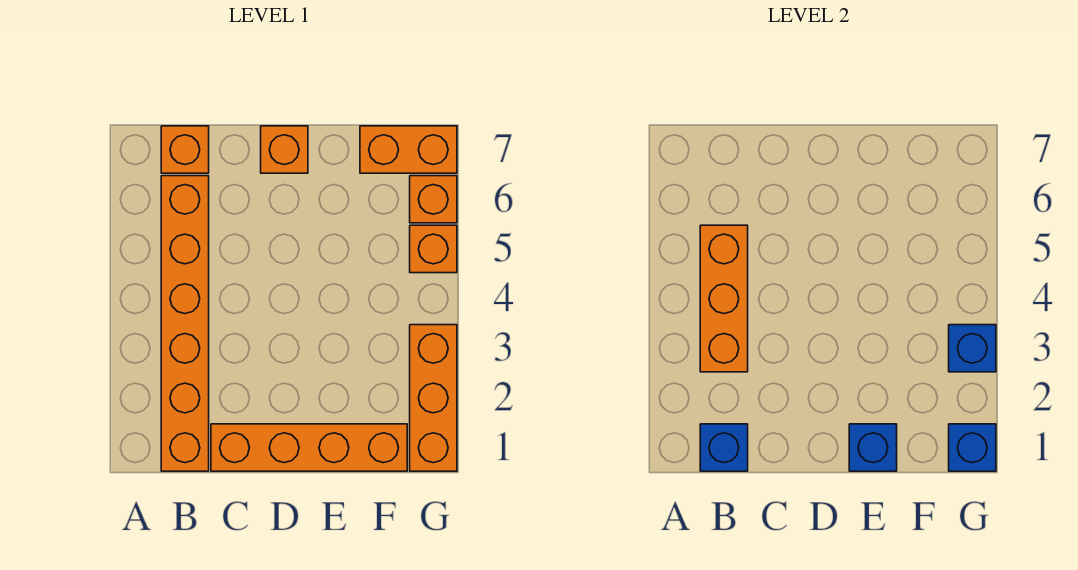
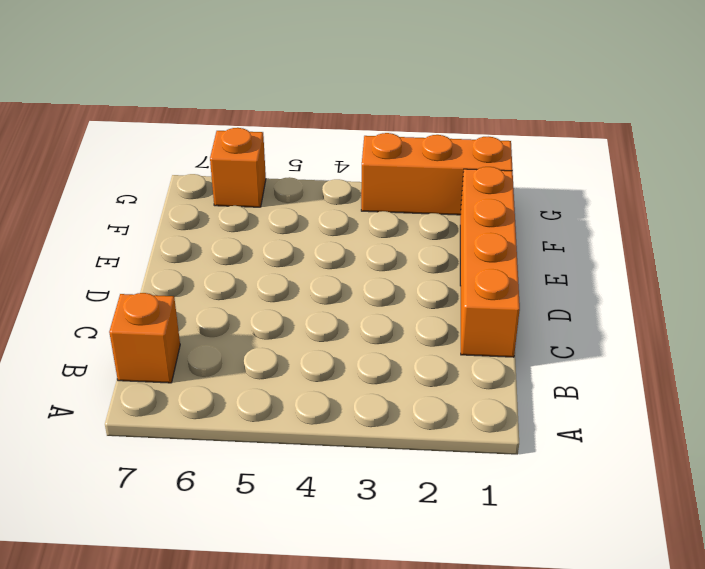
none -> orange brick B1:B6 level 1
none -> orange brick D7 level 1
none -> orange brick F7:G7 level 1

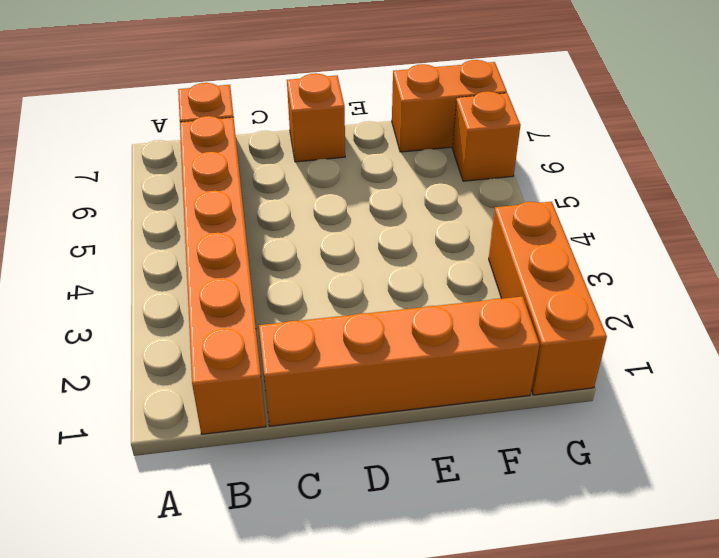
none -> orange brick G5 level 1
none -> blue brick B1 level 2
none -> orange brick B3:B5 level 2

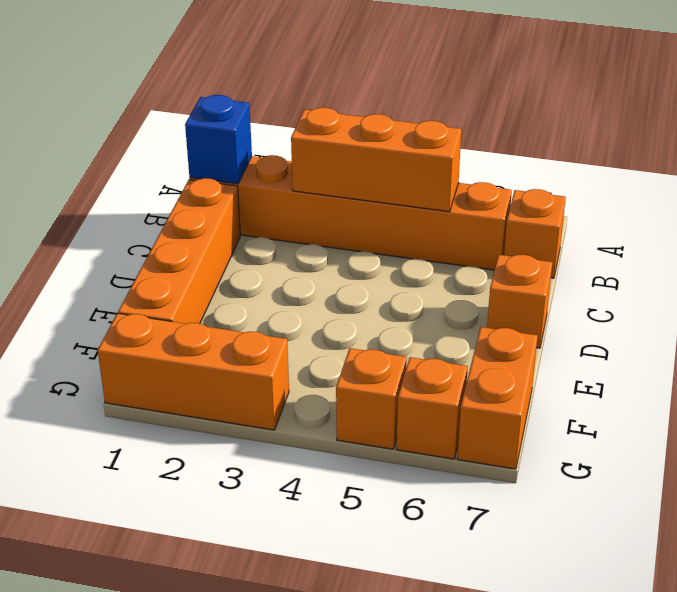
none -> blue brick E1 level 2
none -> blue brick G1 level 2
none -> blue brick G3 level 2

